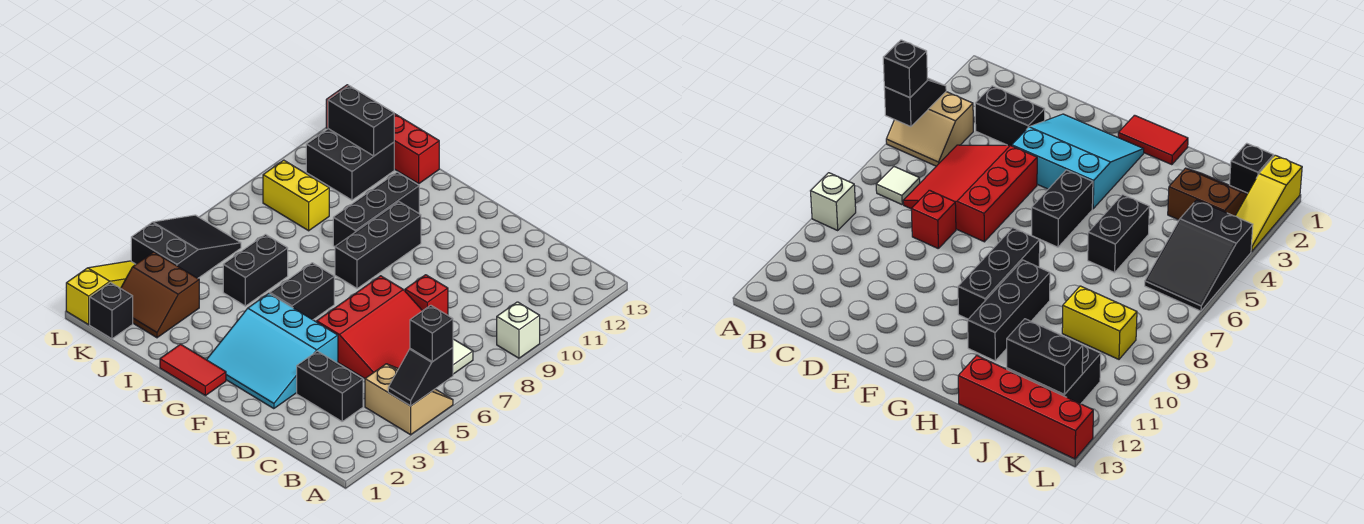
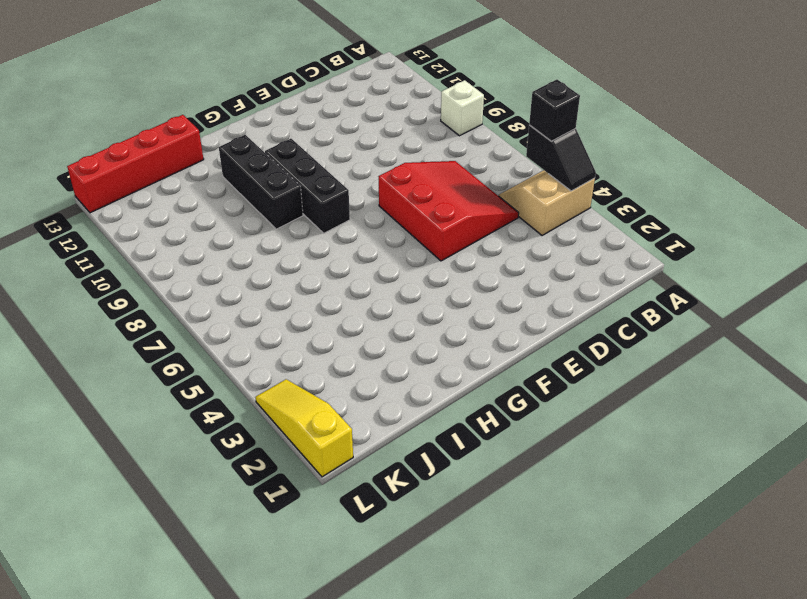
none -> white tile B7 level 1
none -> black brick C3:D3 level 1
none -> red brick D8 level 1

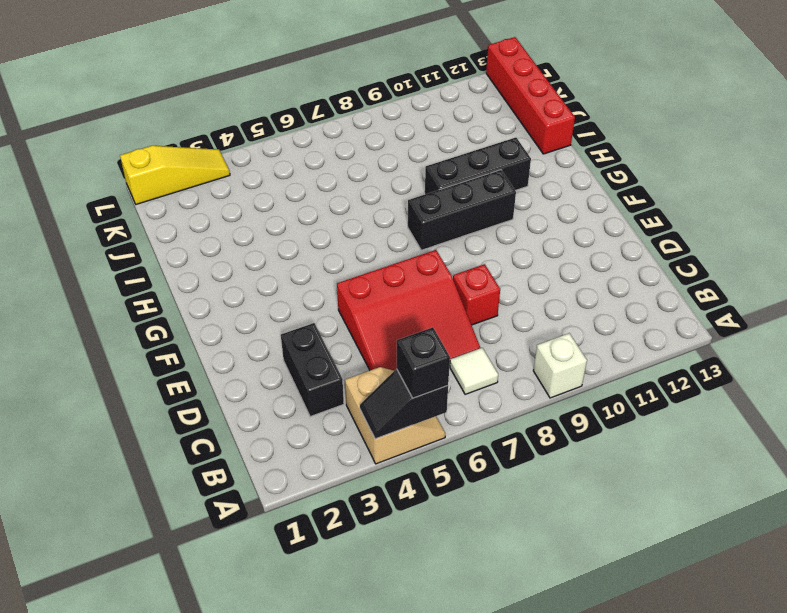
none -> cyan slope E2:G4 level 1 top 4
none -> red tile G1:H1 level 1
none -> black brick G5:G6 level 1

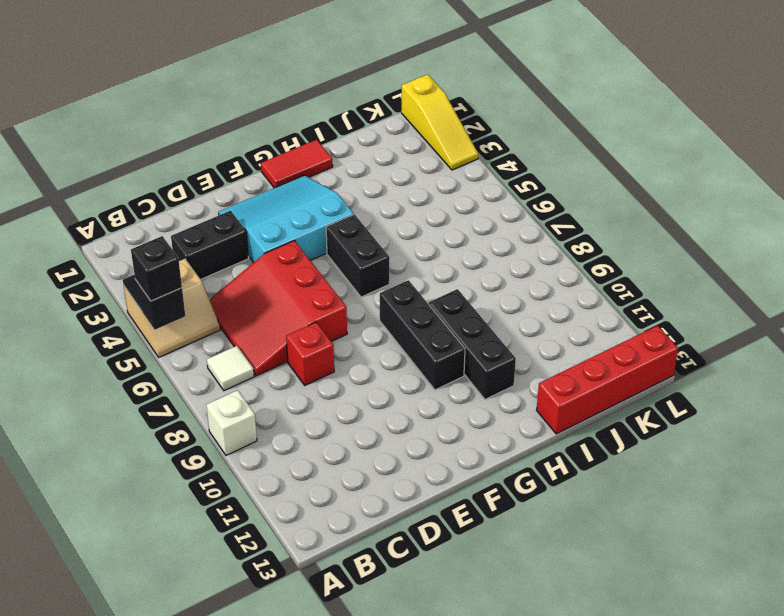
none -> black brick I5:I6 level 1
none -> brown slope J2:K3 level 1 top 3
none -> yellow brick J9:K9 level 1

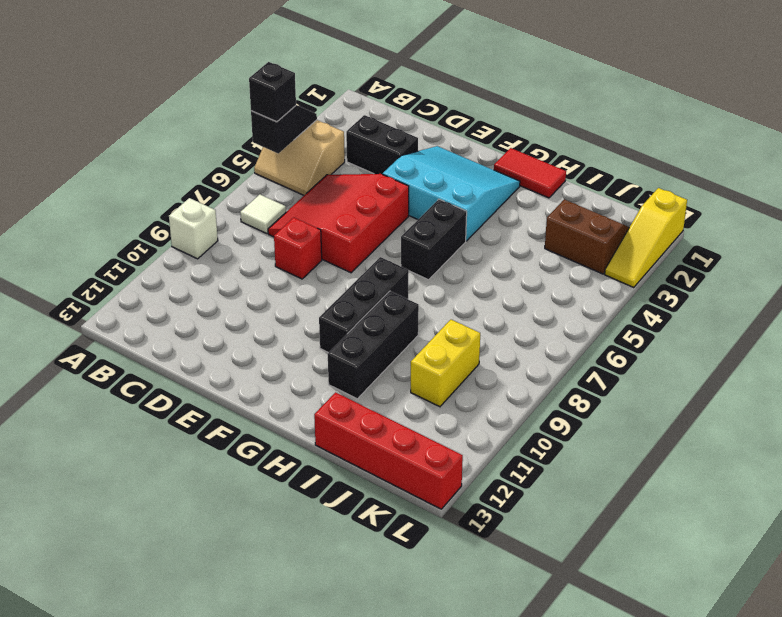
yellow brick J9:J10 level 1 -> yellow brick J9:K9 level 1
none -> black brick I5:I6 level 1
none -> black brick J11:K12 level 1
none -> black brick K1 level 1

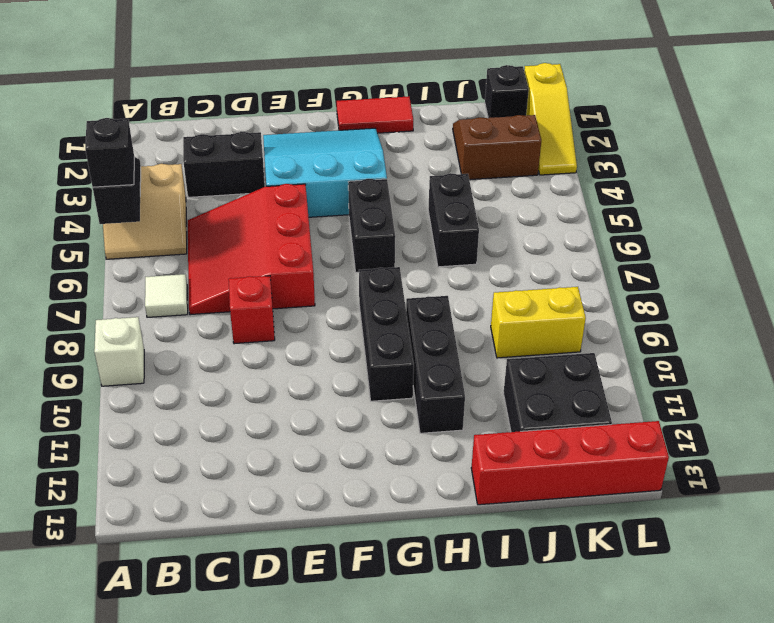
none -> black slope K4:L6 level 1 top 4
none -> black brick J12:K12 level 2

